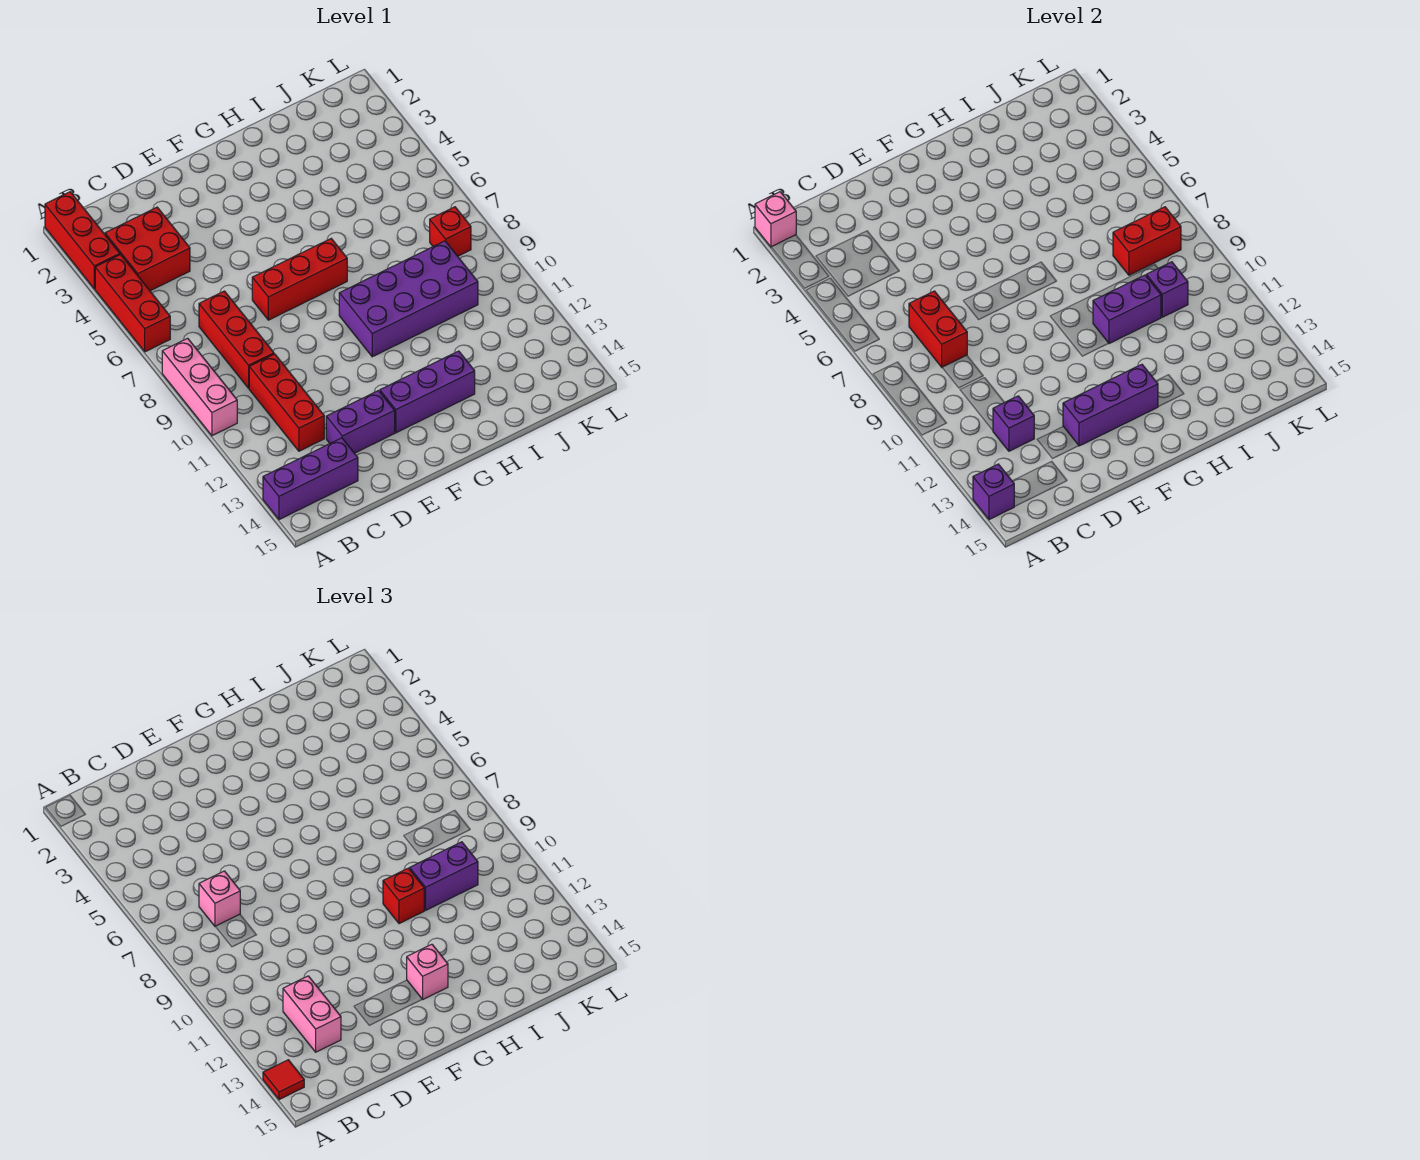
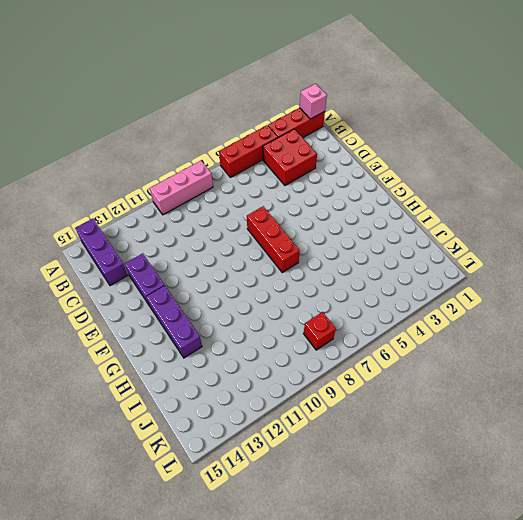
none -> red brick C7:C9 level 1
none -> red brick C10:C12 level 1
none -> purple brick G9:J10 level 1

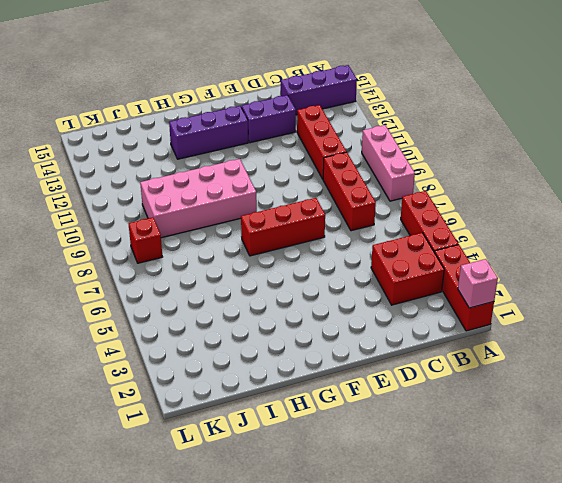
pink brick G9:J10 level 1 -> purple brick G9:J10 level 1
none -> purple brick A14 level 2
none -> red brick C7:C8 level 2
none -> purple brick C12 level 2

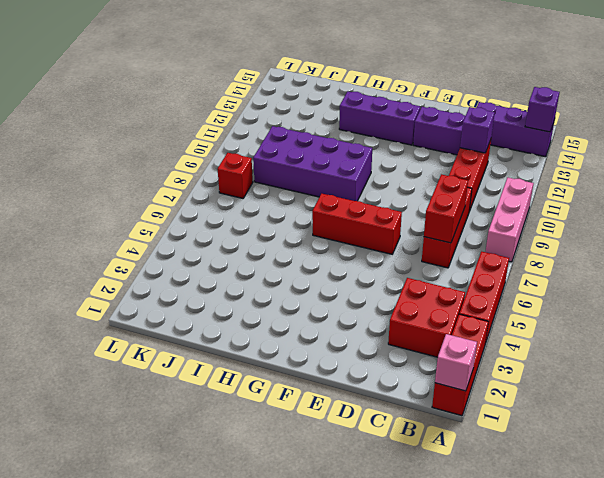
none -> purple brick E13:G13 level 2
none -> purple brick H10:I10 level 2
none -> red brick J8:K8 level 2

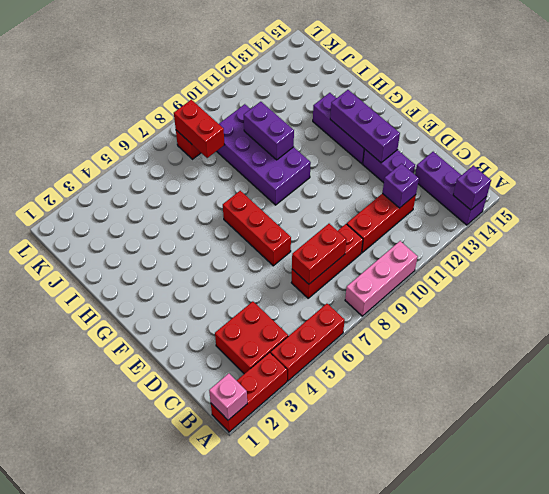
none -> purple brick J10 level 2
none -> red tile A14 level 3
none -> pink brick C7 level 3

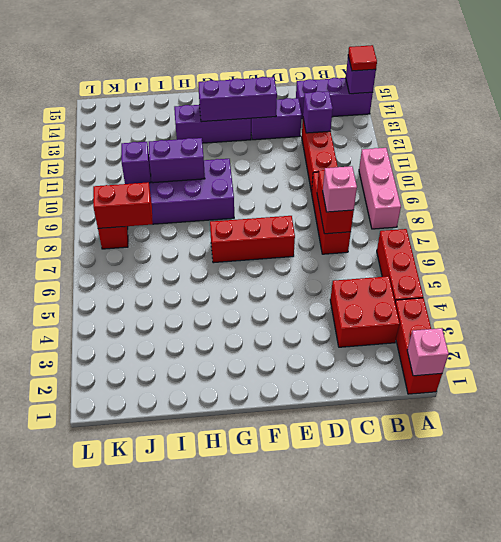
none -> pink brick C12:C13 level 3
none -> pink brick G13 level 3
none -> red brick H10 level 3

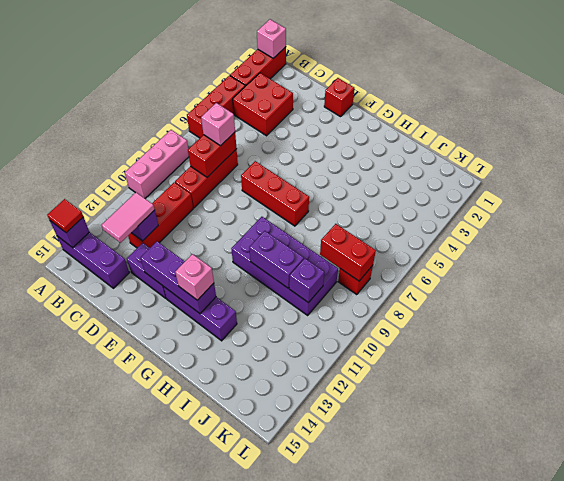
pink tile C12:C13 level 3 -> pink brick C12:C13 level 3
red brick E1 level 1 -> red brick H10 level 3
none -> purple brick I10:J10 level 3

